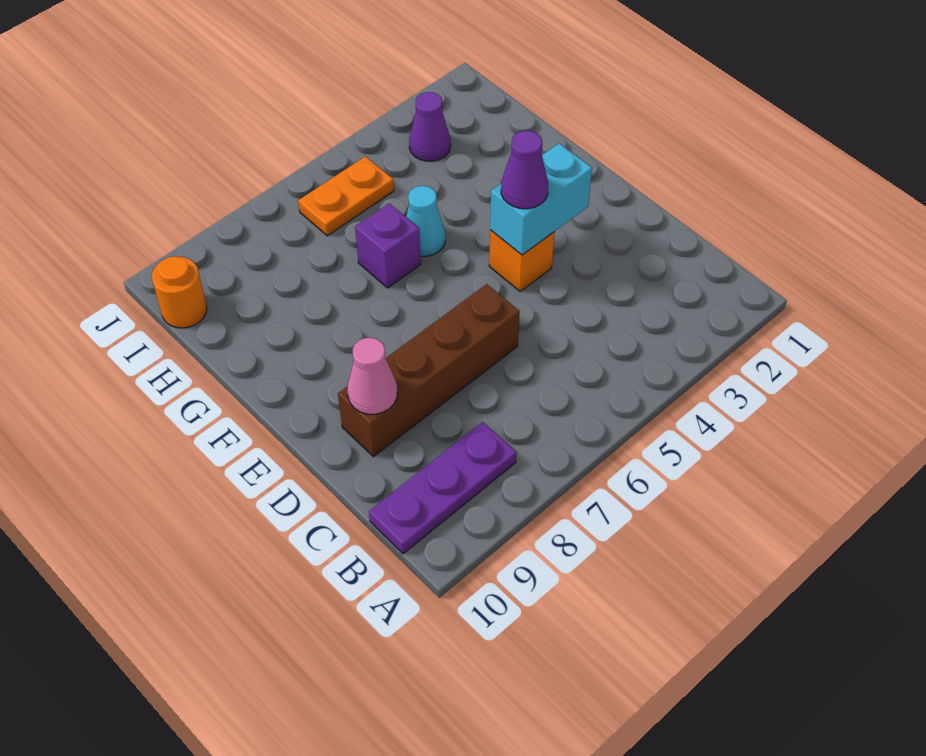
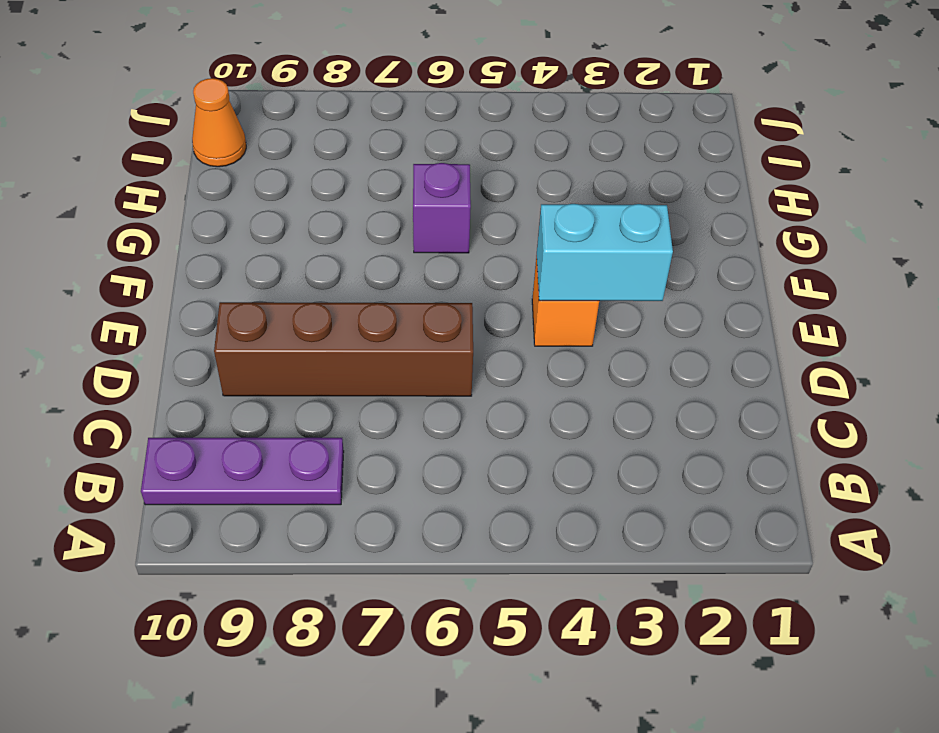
orange cone I10 level 1 -> orange round brick I10 level 1
none -> cyan cone G5 level 1
none -> purple cone I3 level 1

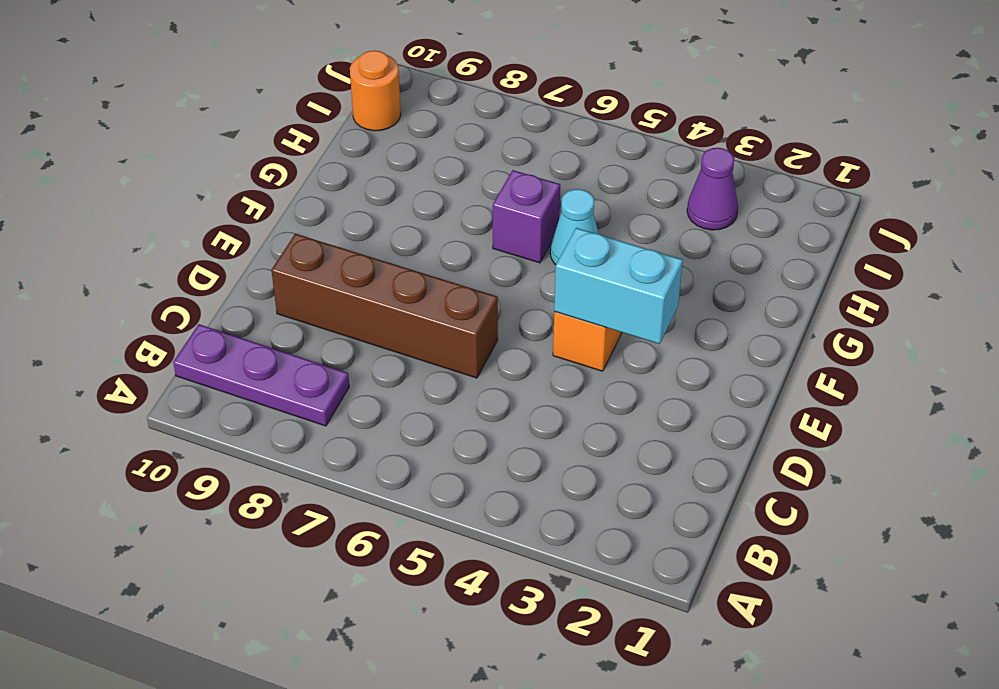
none -> orange plate I5:I6 level 1
none -> pink cone D9 level 2

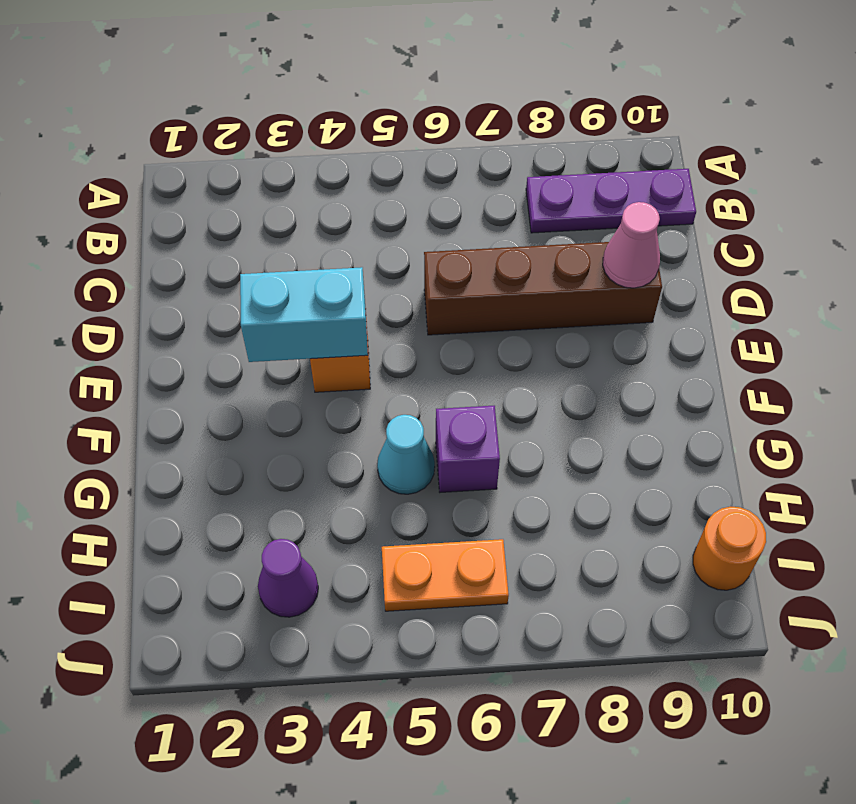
none -> purple cone E4 level 3

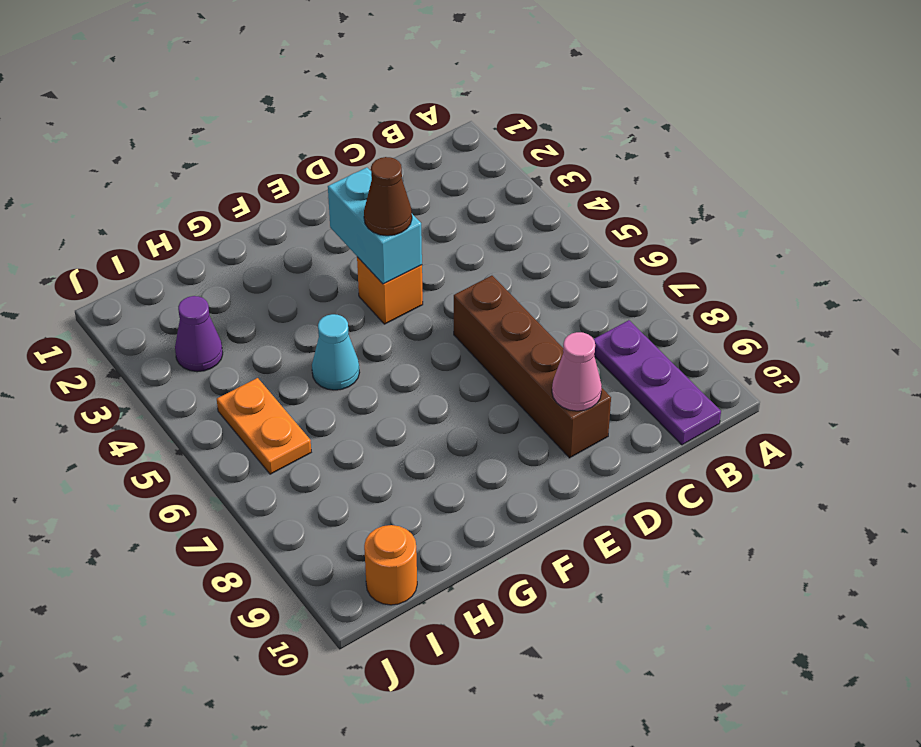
brown cone E4 level 3 -> purple cone E4 level 3
none -> purple brick G6 level 1

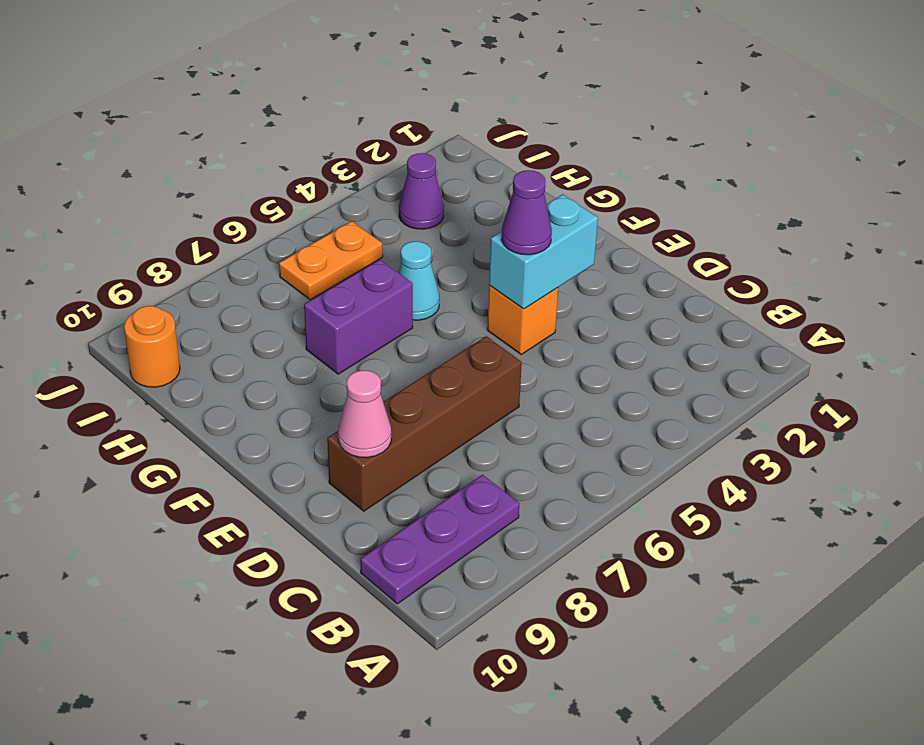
purple brick G6:G7 level 1 -> purple brick G6 level 1

